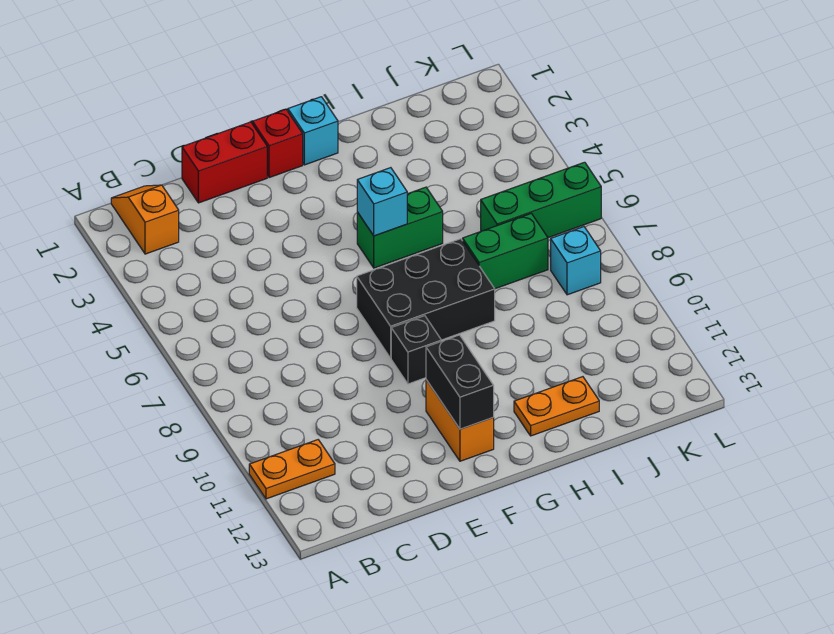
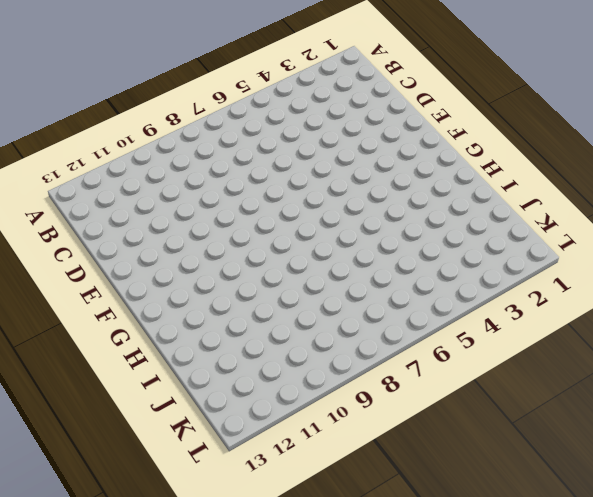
none -> orange plate A11:B11 level 1
none -> orange slope B1:B2 level 1 top 2
none -> red brick D1:E1 level 1

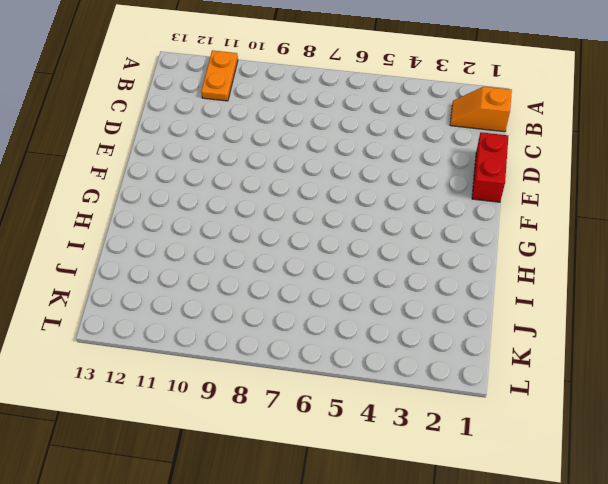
orange slope B1:B2 level 1 top 1 -> orange slope B1:B2 level 1 top 2
none -> red brick F1 level 1
none -> black brick F7:H8 level 1
none -> black brick F9 level 1

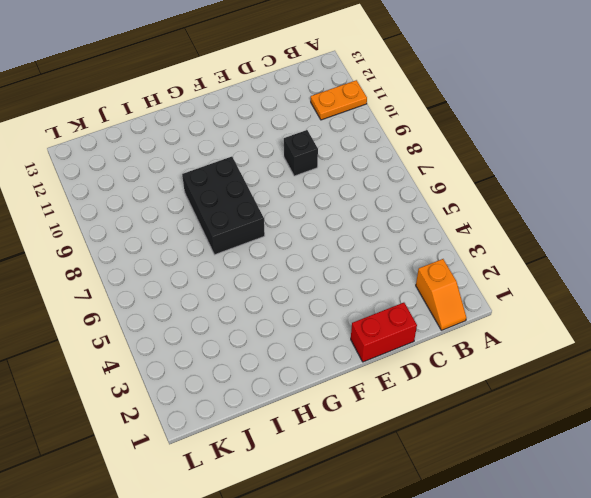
black brick D9 level 1 -> black brick F9 level 1
black brick G7:H9 level 1 -> black brick F7:H8 level 1
none -> red brick F1 level 1
none -> orange brick F11:F12 level 1
none -> cyan brick G1 level 1

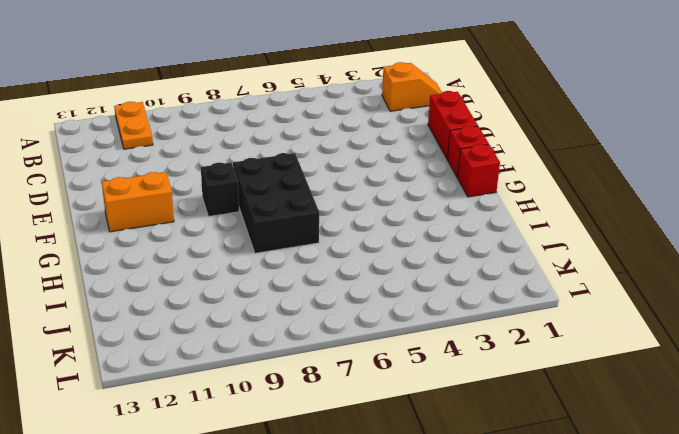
red brick G1 level 1 -> cyan brick G1 level 1
none -> green brick G5:H5 level 1
none -> orange plate H12:I12 level 1
none -> green brick I7:J7 level 1

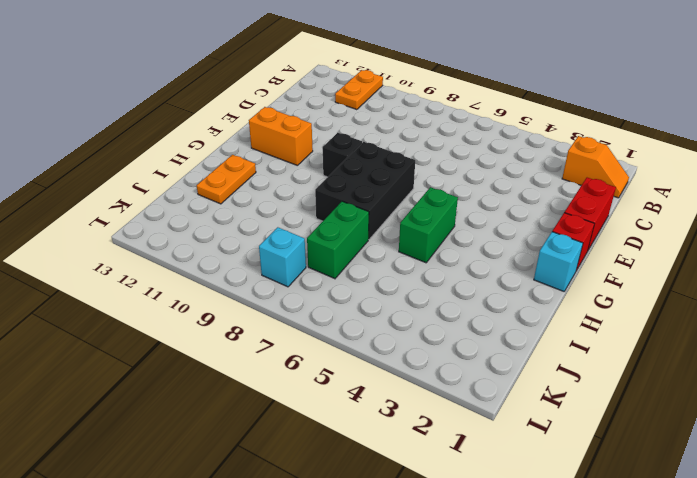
none -> green brick J6:L6 level 1
none -> black brick F11:F12 level 2
none -> cyan brick G5 level 2

